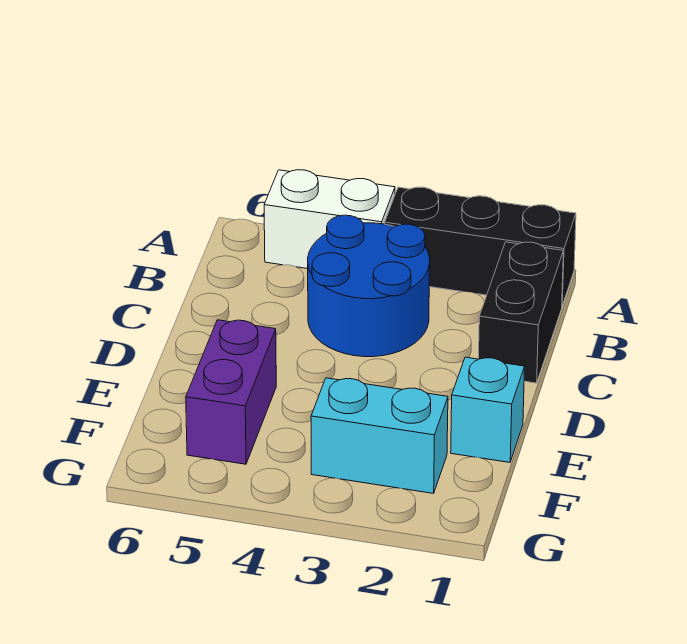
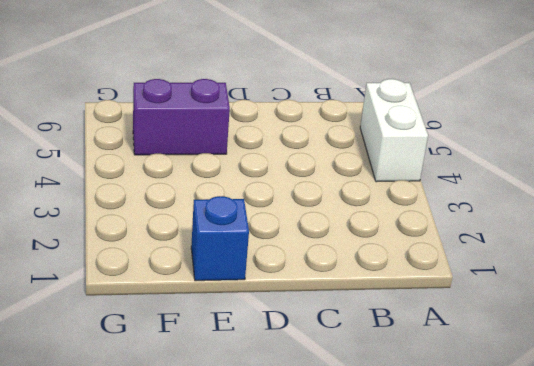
blue brick E1 level 1 -> cyan brick E1 level 1
none -> black brick A1:A3 level 1
none -> black brick B1:C1 level 1

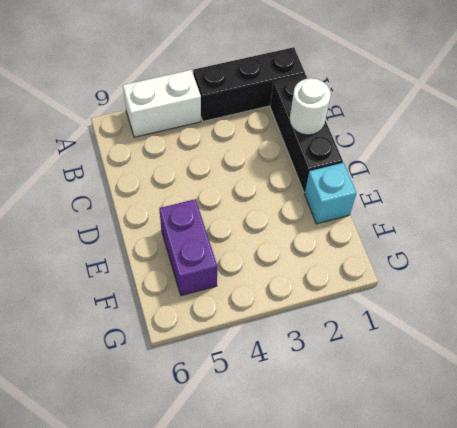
black brick B1:D1 level 1 -> black brick B1:C1 level 1
white round brick C1 level 2 -> none
none -> blue round brick B3:C4 level 1
none -> cyan brick F2:F3 level 1

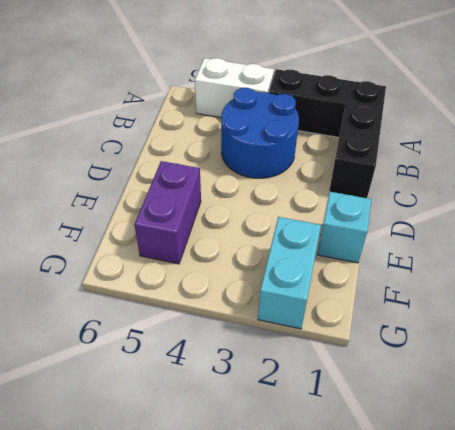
cyan brick F2:G2 level 1 -> cyan brick F2:F3 level 1

